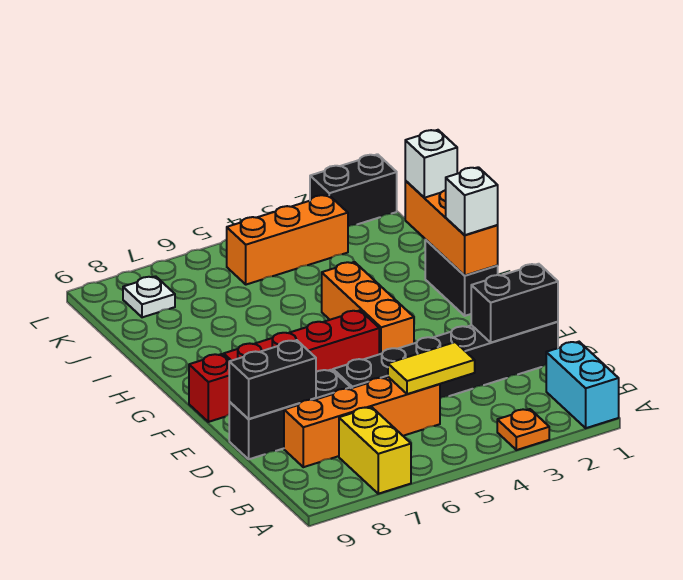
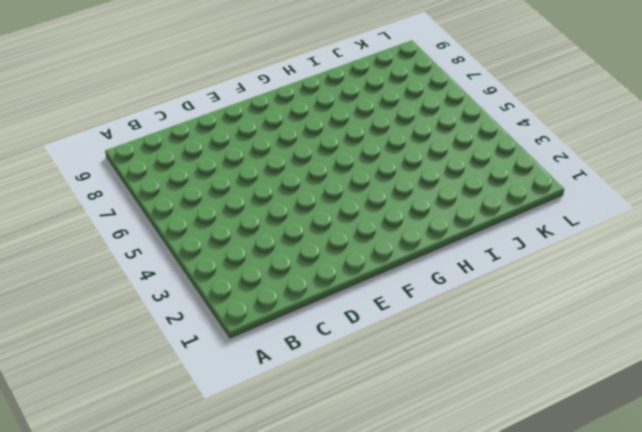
none -> cyan brick A1:B1 level 1
none -> orange plate A3 level 1
none -> yellow brick A7:B7 level 1

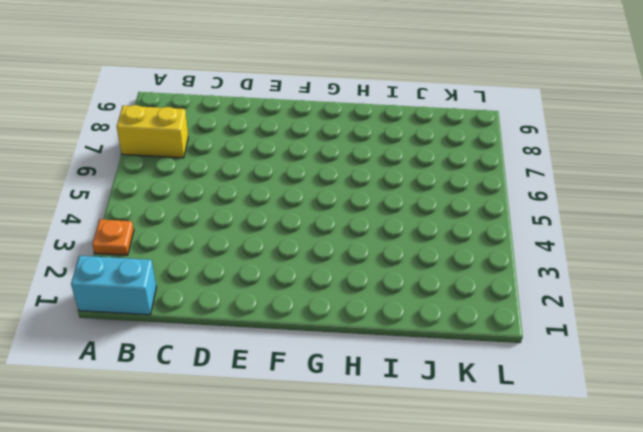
none -> orange brick C5:C8 level 1
none -> black brick D1:D6 level 1
none -> black brick D7:D9 level 1

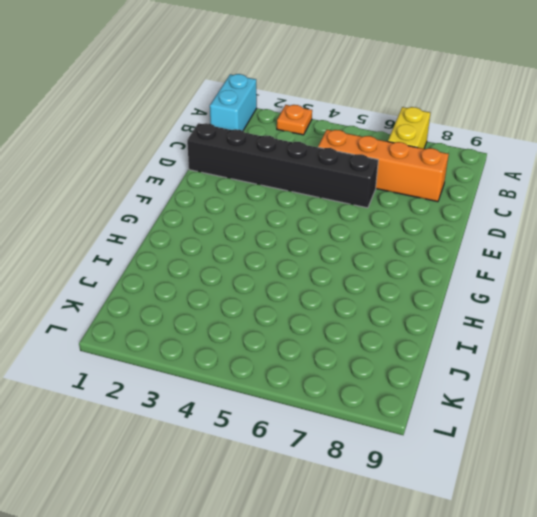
none -> black brick D7:D9 level 1
none -> orange brick F4:H4 level 1
none -> red brick F5:F8 level 1

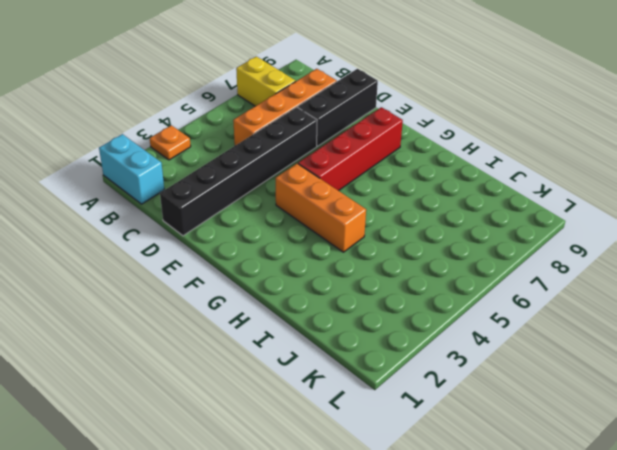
none -> red brick F9 level 1
none -> black brick G1:H1 level 1
none -> orange brick K3:K5 level 1

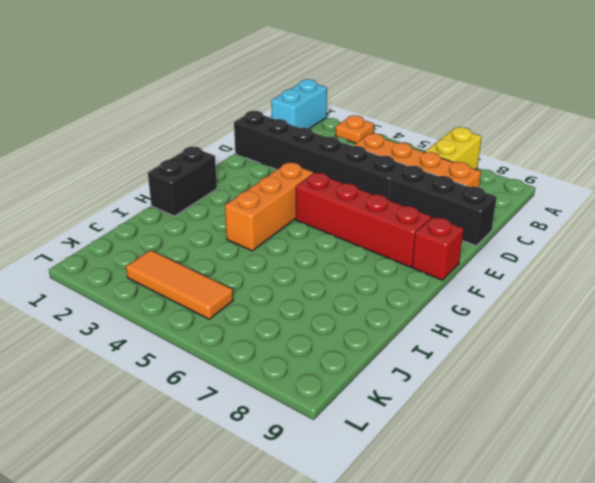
orange tile K3:K5 level 1 -> orange brick K3:K5 level 1
none -> white plate K8 level 1
none -> black brick L1:L2 level 1
none -> yellow tile C4:C5 level 2

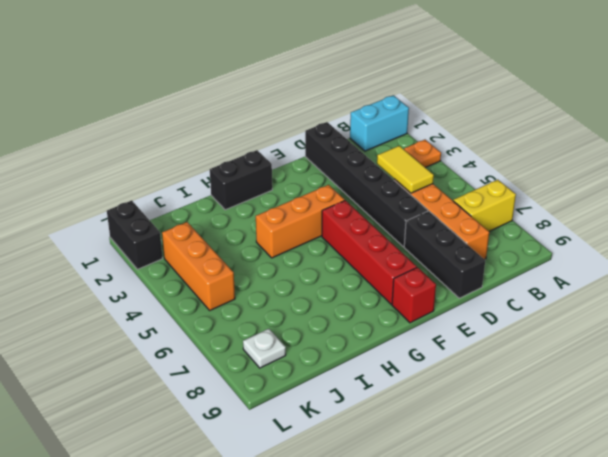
none -> black brick D1:D2 level 2
none -> black brick D8:D9 level 2
none -> orange brick G1:I1 level 2

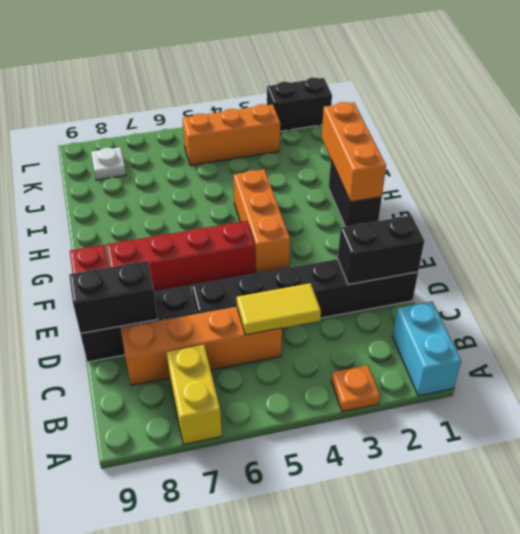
none -> white brick G1 level 3
none -> white brick I1 level 3

